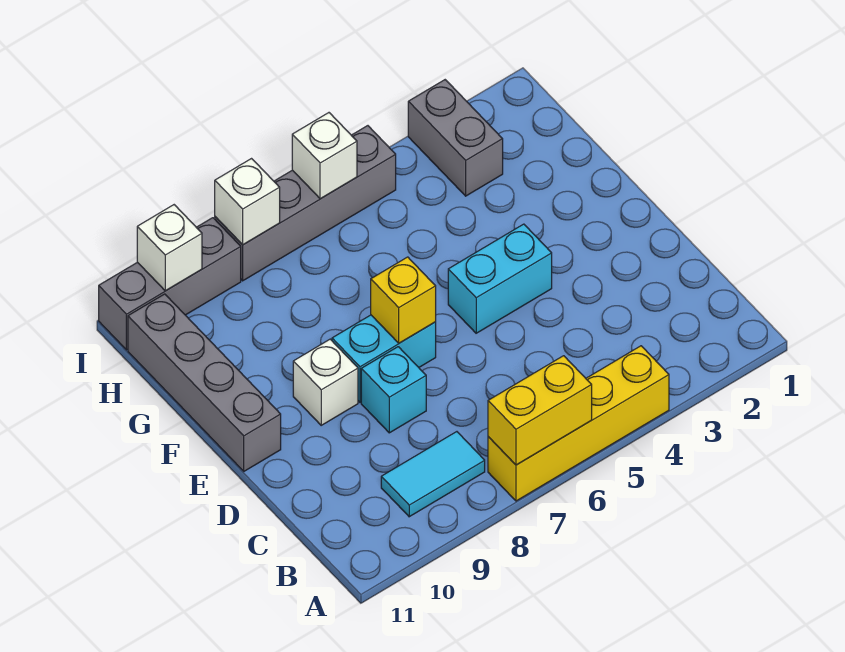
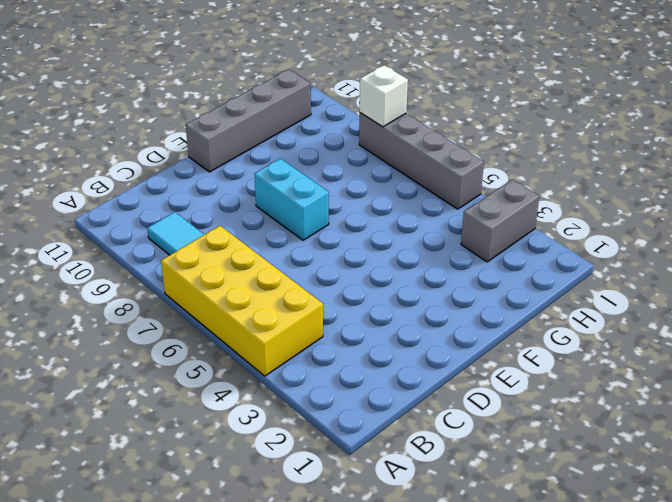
yellow brick A4:B7 level 1 -> yellow brick A4:A7 level 1
none -> cyan brick D8 level 1
none -> cyan brick E4:E5 level 1
none -> white brick E9 level 1

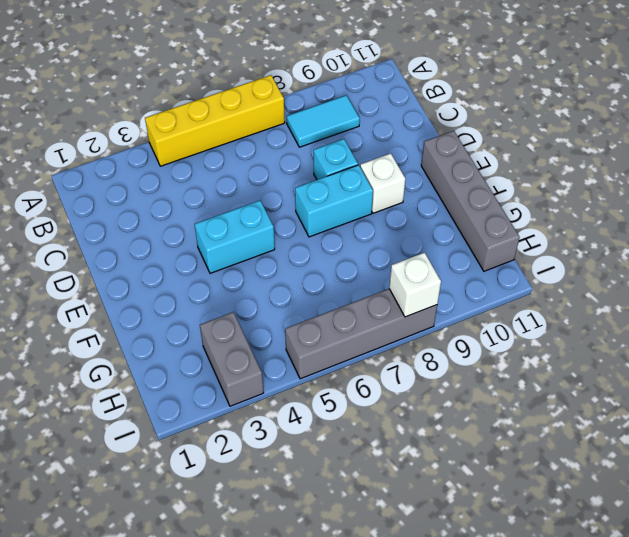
none -> grey brick I9:I11 level 1
none -> yellow brick A6:A7 level 2
none -> yellow brick E7 level 2

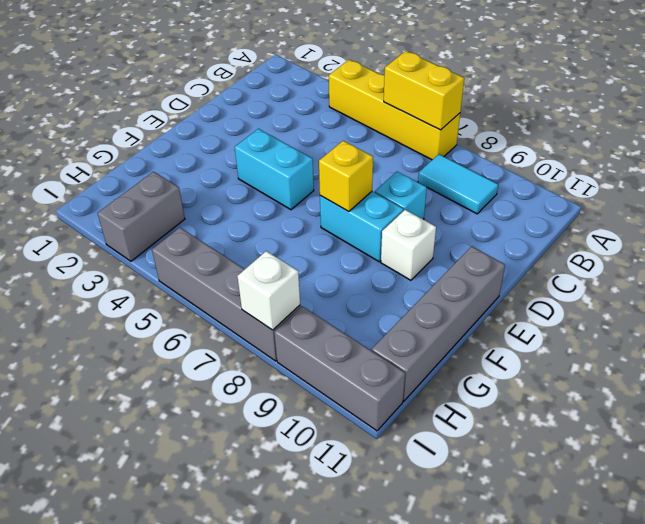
none -> white brick I6 level 2
none -> white brick I10 level 2

